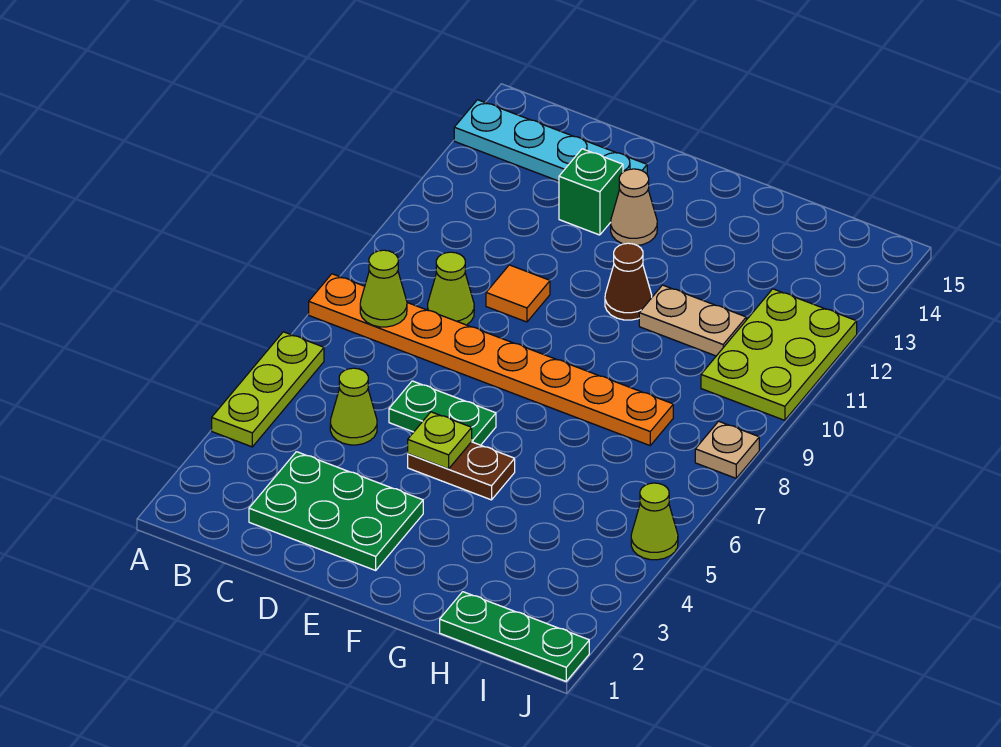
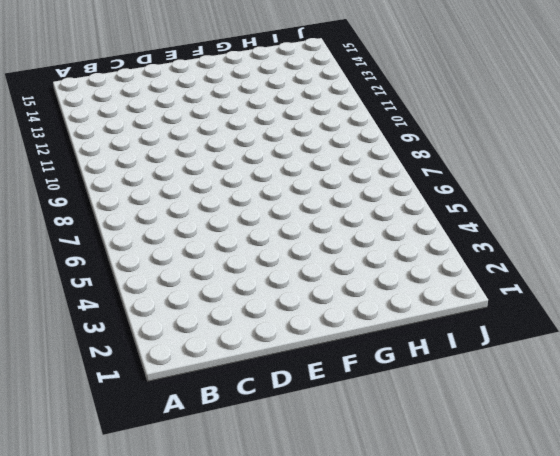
none -> lime plate A4:A6 level 1
none -> orange plate A8:H8 level 1
none -> cyan plate A14:D14 level 1

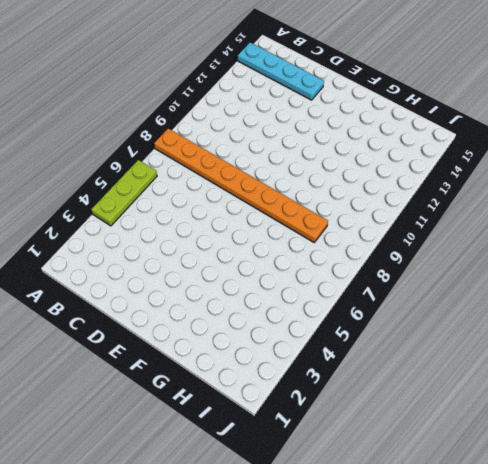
none -> green plate C2:E3 level 1
none -> lime cone C5 level 1
none -> lime cone C9 level 1

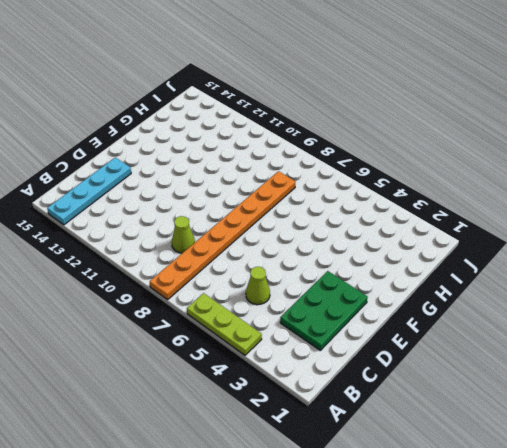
none -> green plate D6:E6 level 1
none -> orange tile D10 level 1
none -> green brick D13 level 1

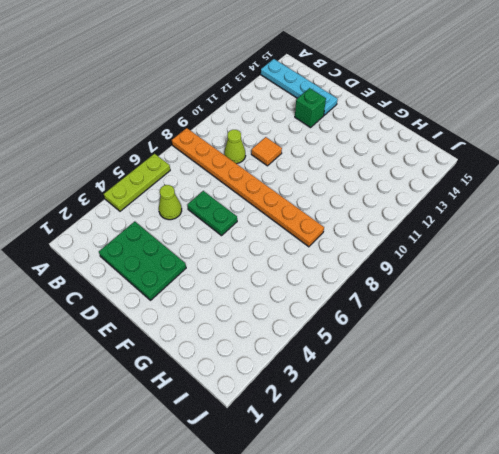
none -> brown plate E5:F5 level 1
none -> tan cone E13 level 1
none -> brown cone F11 level 1

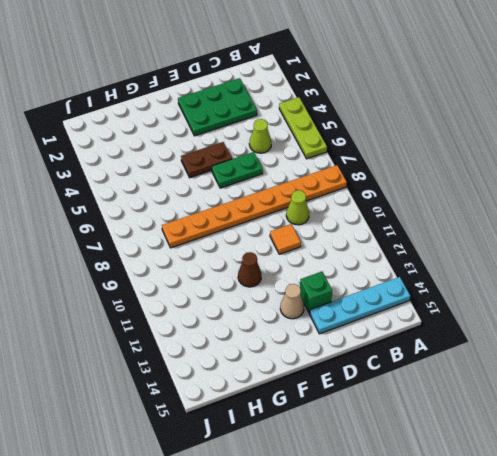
none -> tan plate G11:H11 level 1
none -> green plate H1:J1 level 1
none -> lime plate I10:J12 level 1

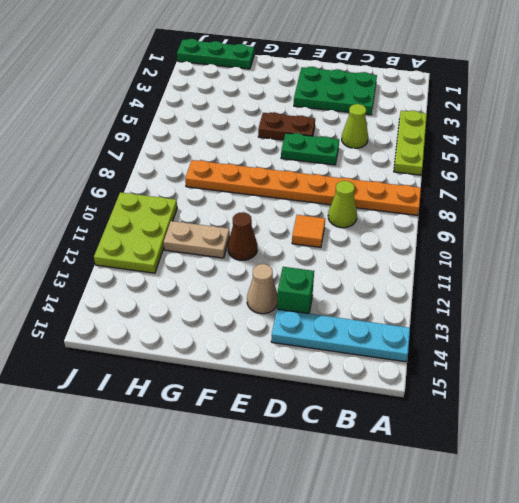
none -> lime cone J5 level 1
none -> tan plate J8 level 1
none -> lime cone B8 level 2

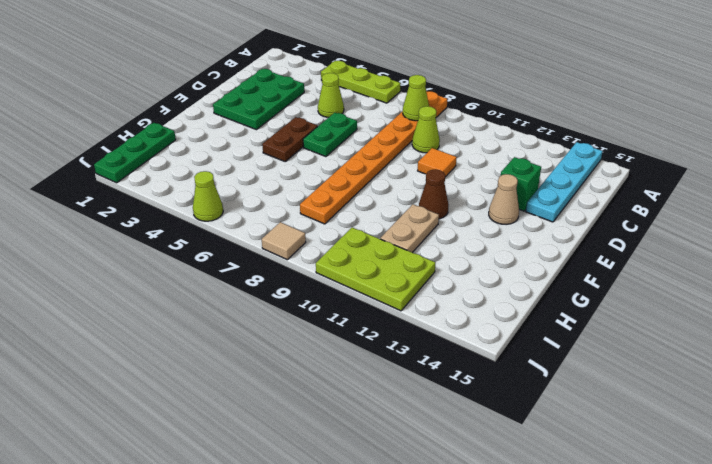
tan tile J8 level 1 -> tan plate J8 level 1
none -> lime plate E5 level 2

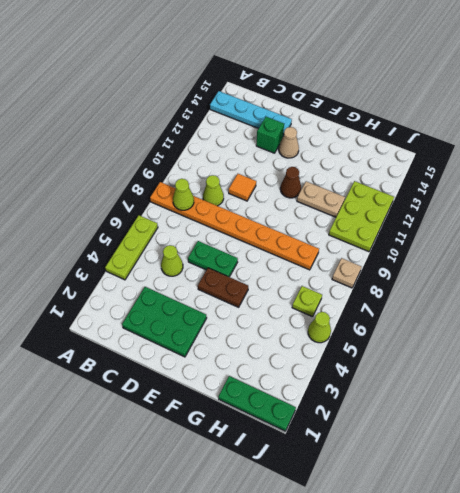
lime plate I6 level 1 -> lime plate E5 level 2

